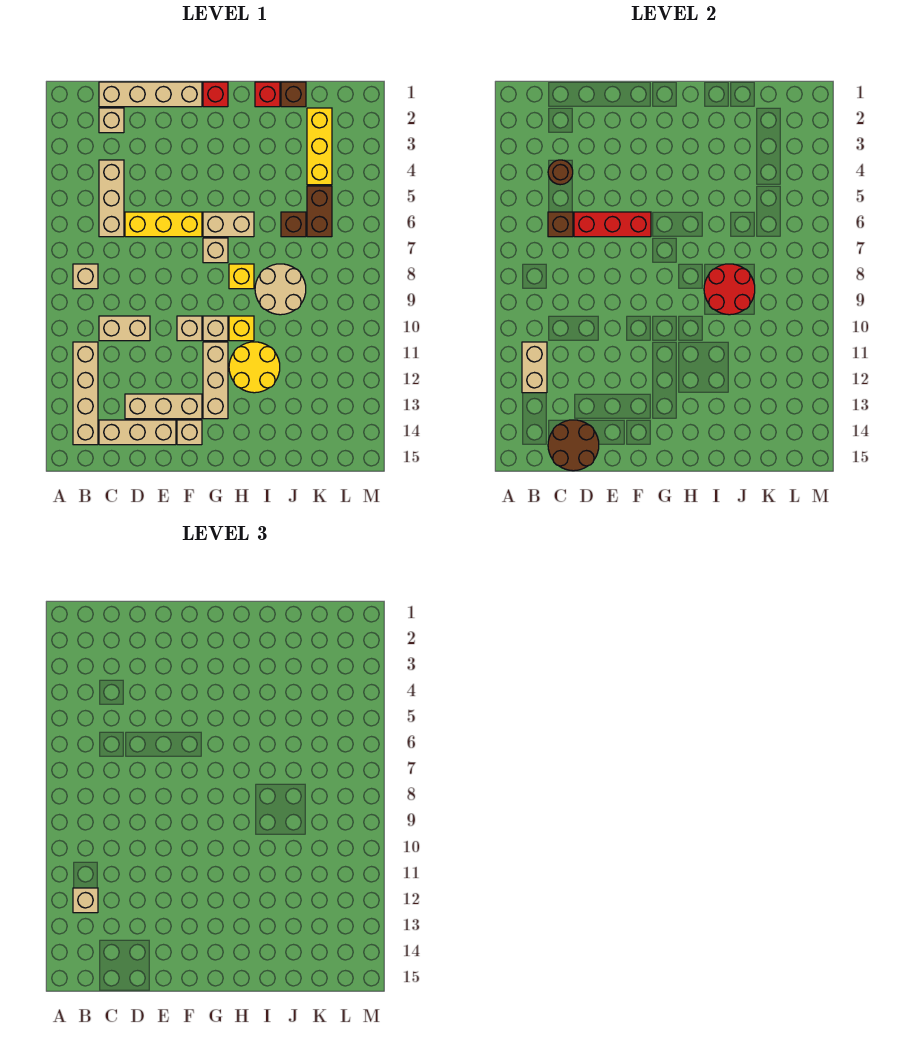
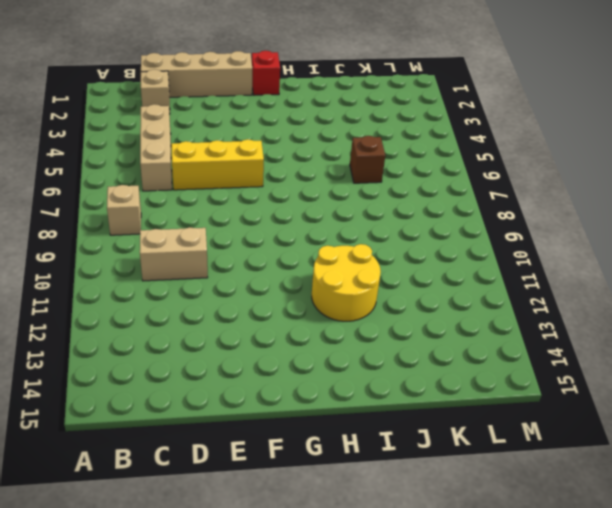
none -> tan brick B11:B14 level 1
none -> tan brick C14:E14 level 1
none -> tan brick D13:F13 level 1
none -> tan brick F10 level 1

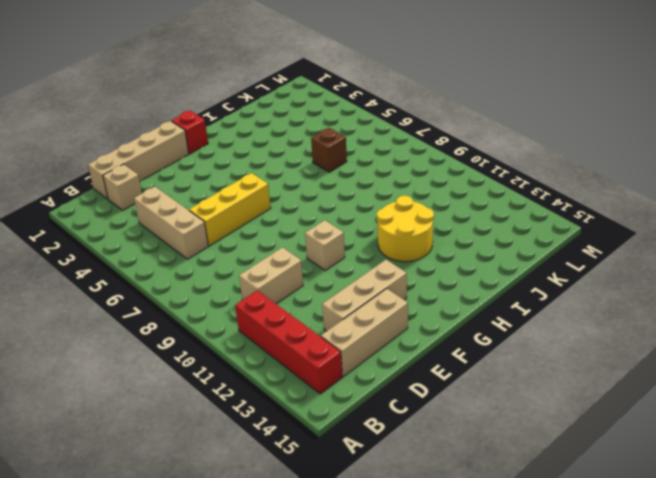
red brick B11:B14 level 1 -> tan brick B11:B14 level 1
none -> tan brick B8 level 1
none -> tan brick F14 level 1
none -> tan brick G6:H6 level 1
none -> tan brick G7 level 1

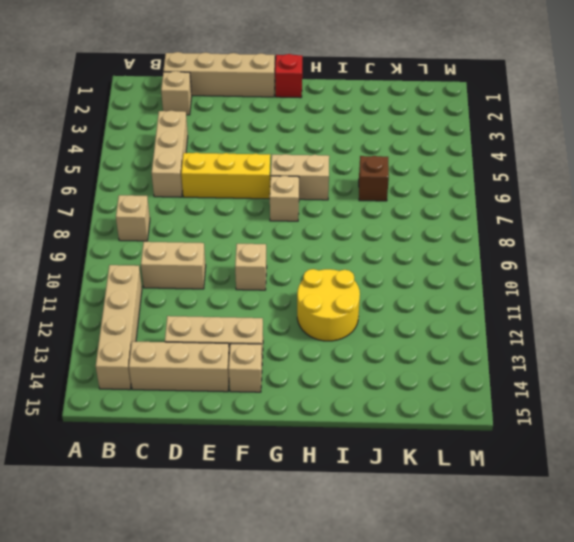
none -> tan brick G10 level 1
none -> tan brick G11:G13 level 1
none -> yellow brick H8 level 1
none -> yellow brick H10 level 1

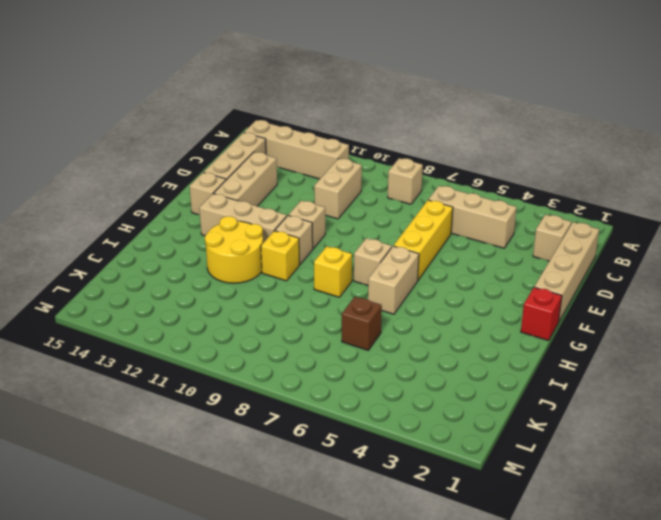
none -> red brick I1 level 1
none -> tan round brick I8:J9 level 1
none -> brown brick J1 level 1
none -> yellow brick K2:K4 level 1

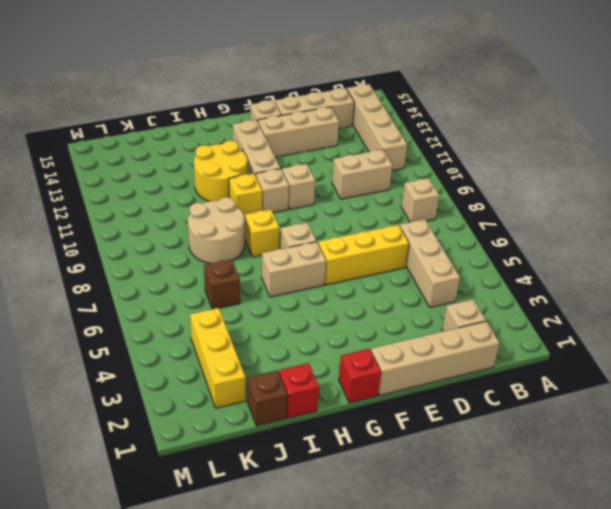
none -> brown brick K5:K6 level 1
none -> tan brick B11:B12 level 2
none -> brown round brick C4 level 2
none -> brown brick C6 level 2

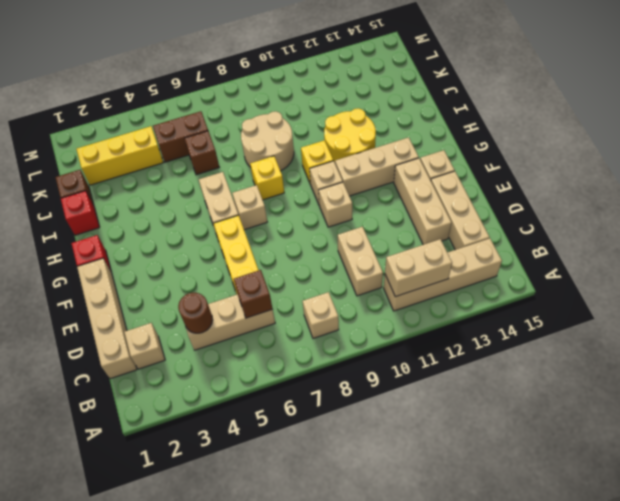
none -> brown round brick C14:D15 level 2
none -> red brick D6:F6 level 2
none -> red round brick I8:J9 level 2
none -> tan brick B12 level 3

